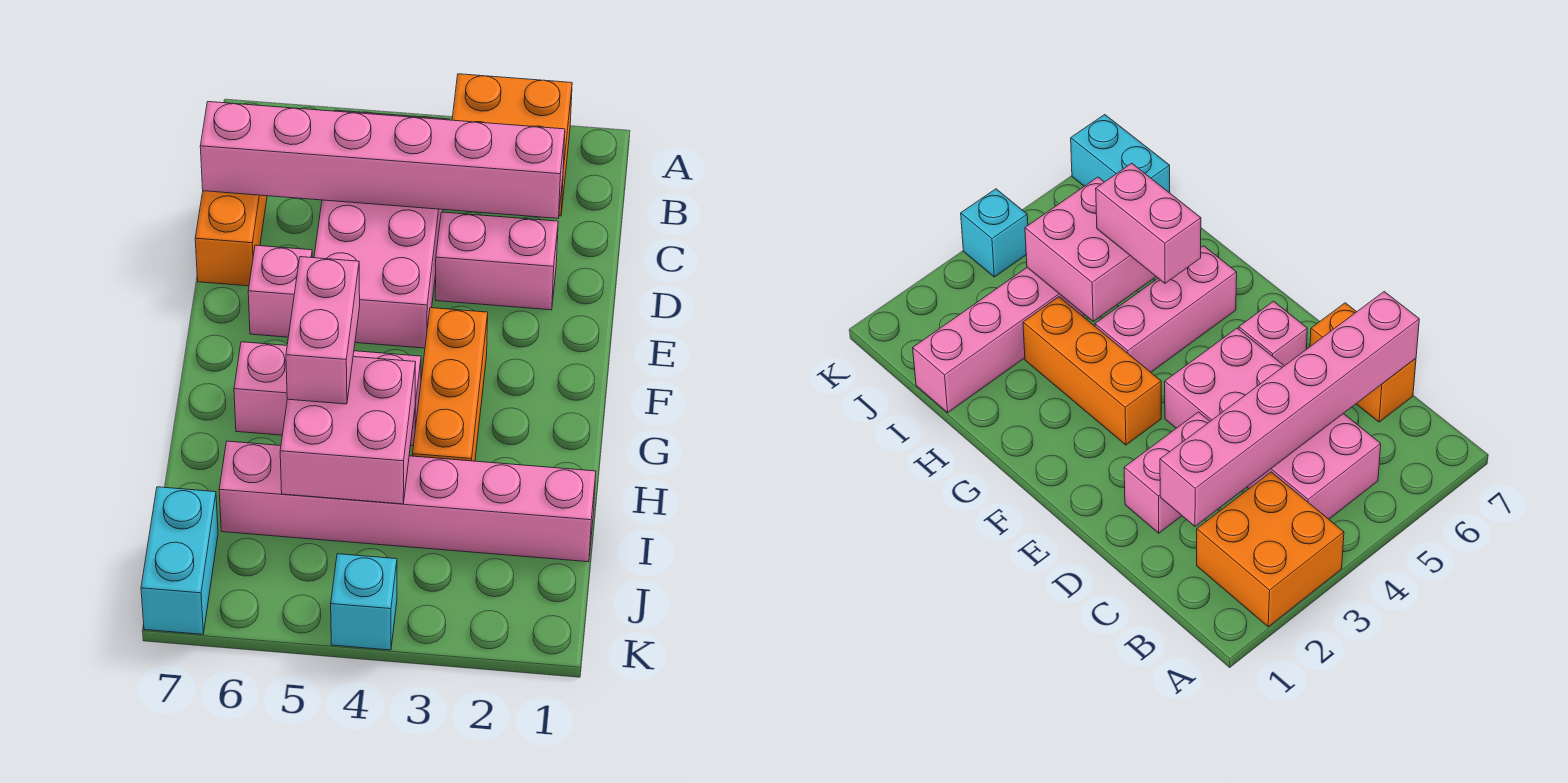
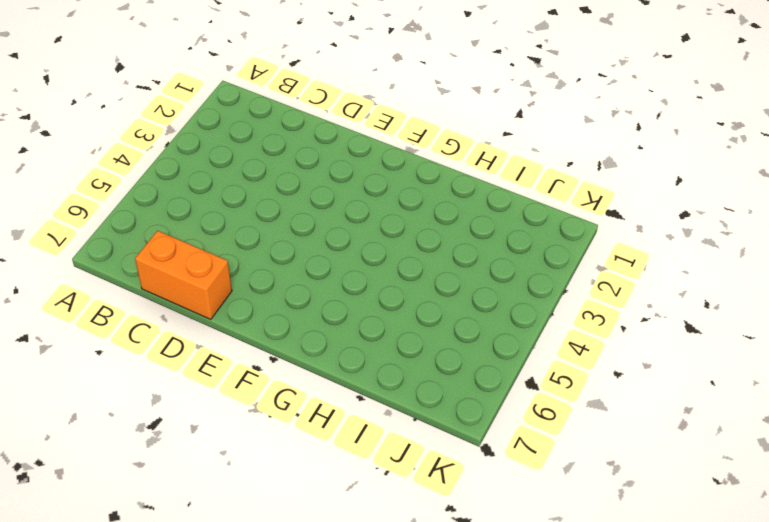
none -> orange brick A2:B3 level 1
none -> pink brick B4:E5 level 1
none -> pink brick D2:D3 level 1

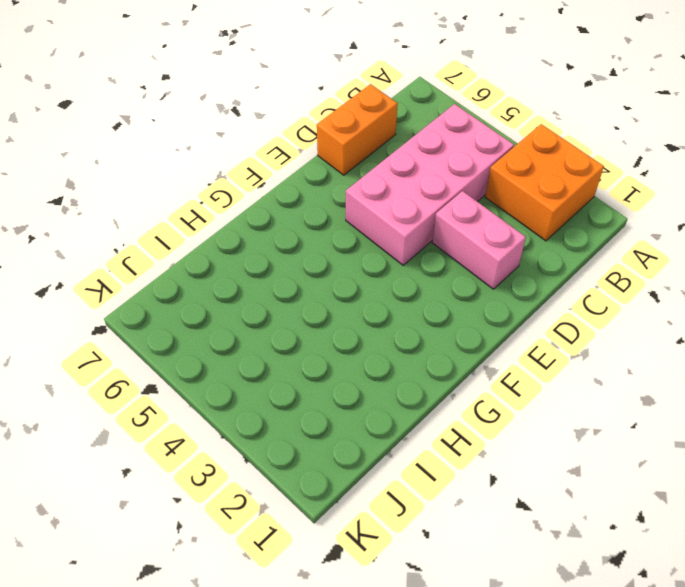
none -> pink brick E6 level 1
none -> orange brick F3:H3 level 1
none -> pink brick G4:G6 level 1

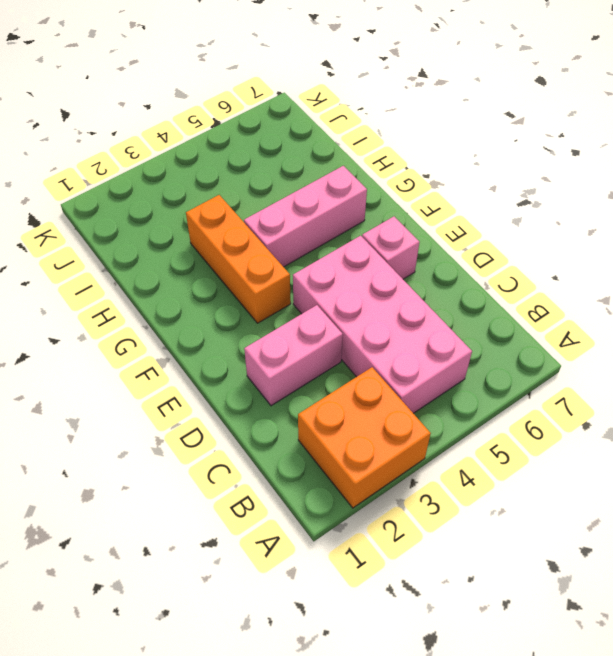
none -> orange brick C7:D7 level 1
none -> pink brick I1:I6 level 1
none -> cyan brick J7:K7 level 1

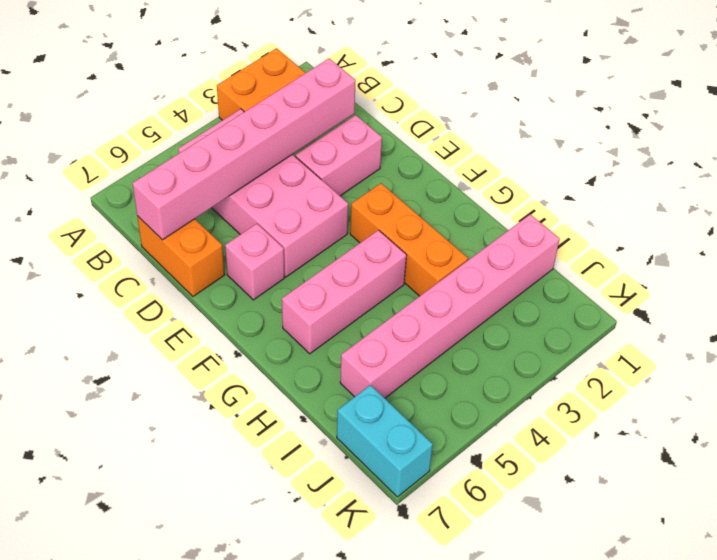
none -> cyan brick K4 level 1
none -> pink brick H4:I5 level 2
none -> pink brick G5:H5 level 3

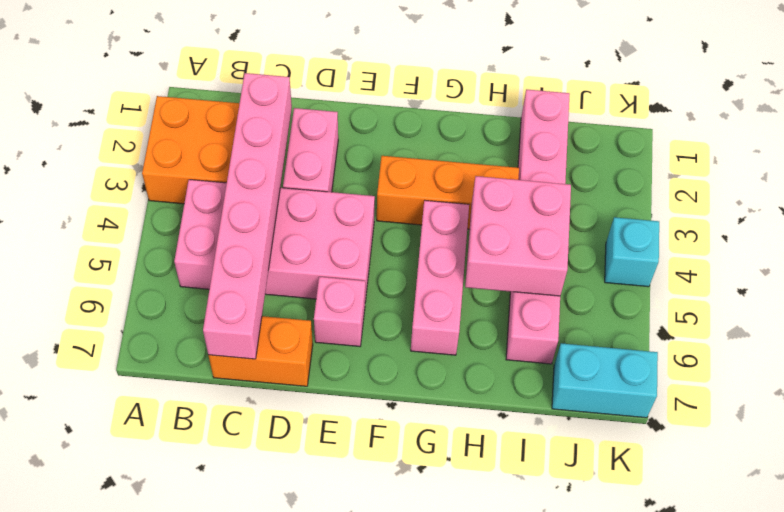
none -> pink brick G5:H5 level 3

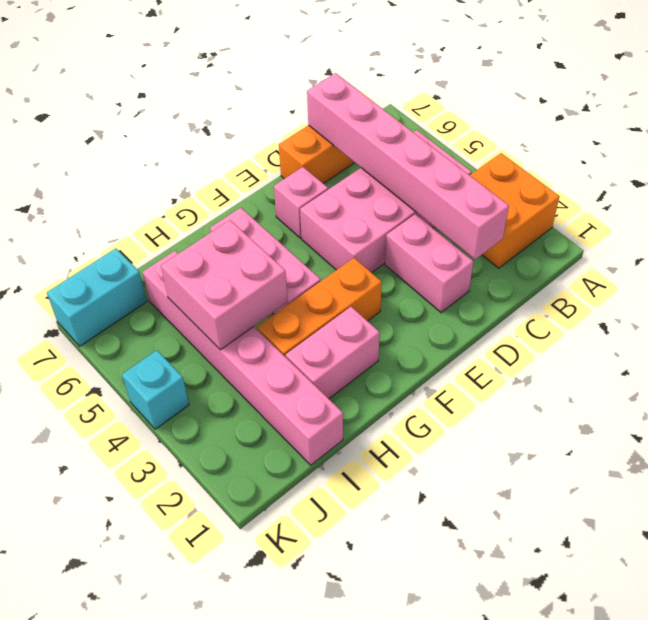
pink brick G2:H2 level 1 -> pink brick G5:H5 level 3

